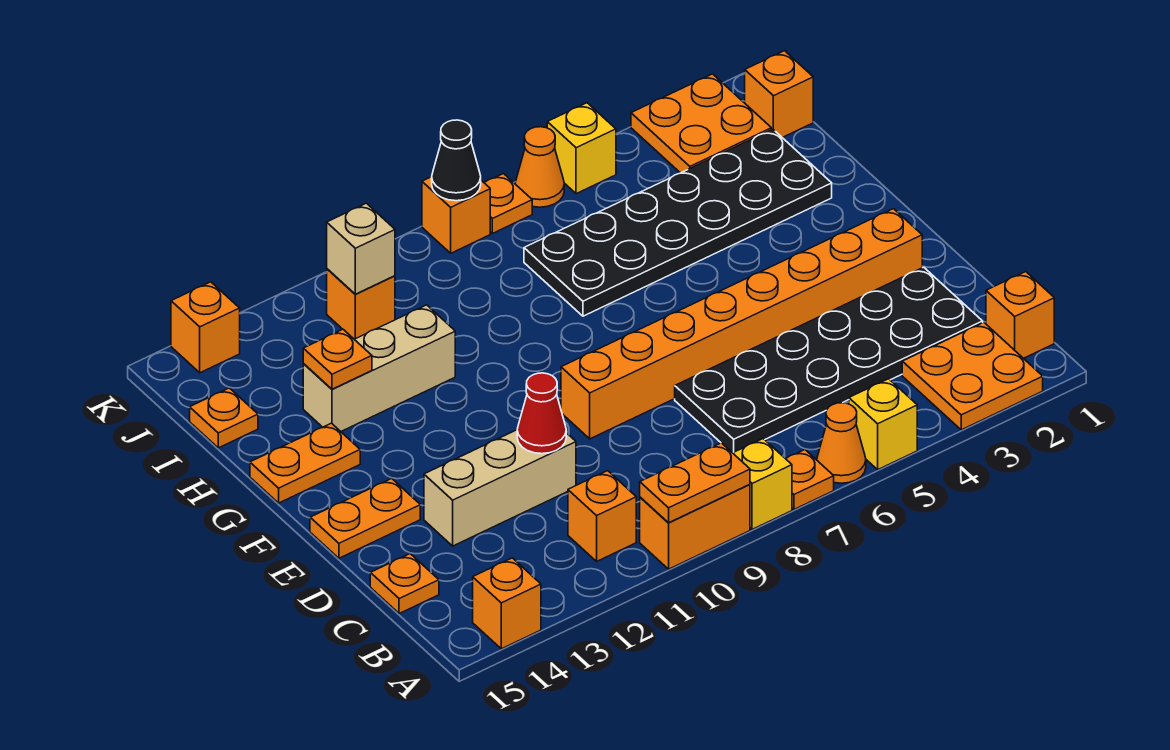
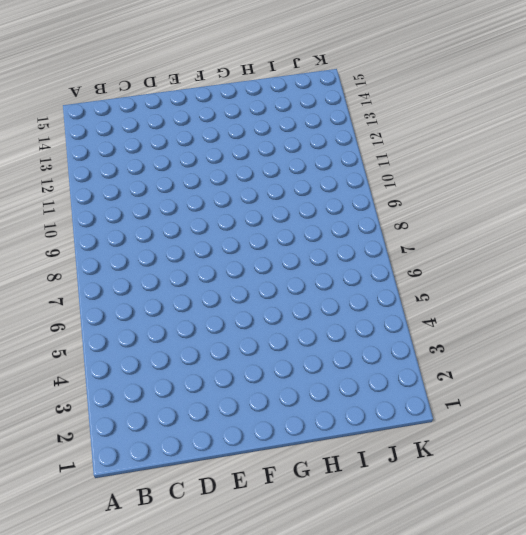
none -> orange plate A2:B3 level 1
none -> yellow brick A5 level 1
none -> orange cone A6 level 1
none -> orange plate A7 level 1

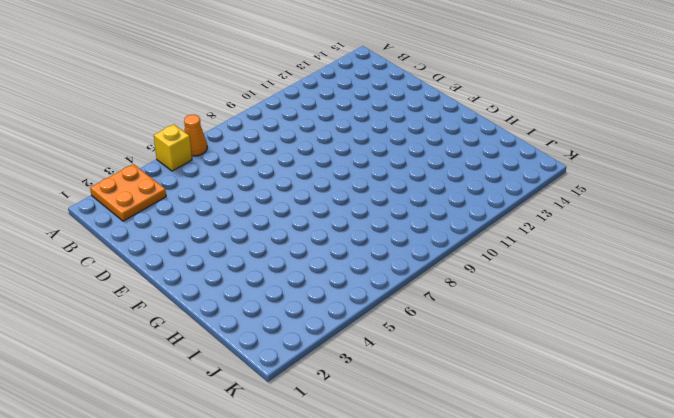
none -> orange plate A7 level 1
none -> yellow brick A8 level 1
none -> orange brick A9:A10 level 1
none -> orange brick A14 level 1

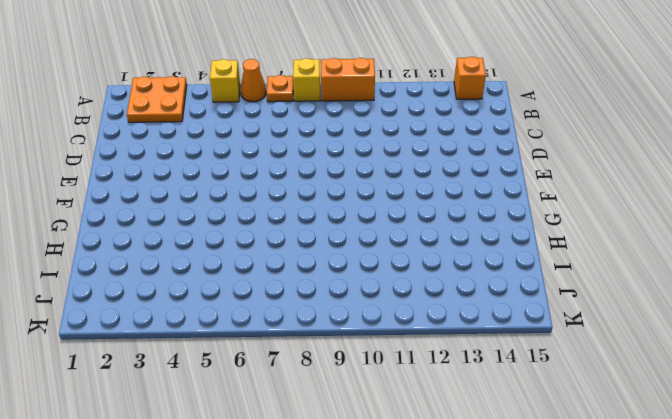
none -> orange brick B1 level 1
none -> orange brick B11 level 1
none -> black plate C2:D7 level 1
none -> orange plate C15 level 1

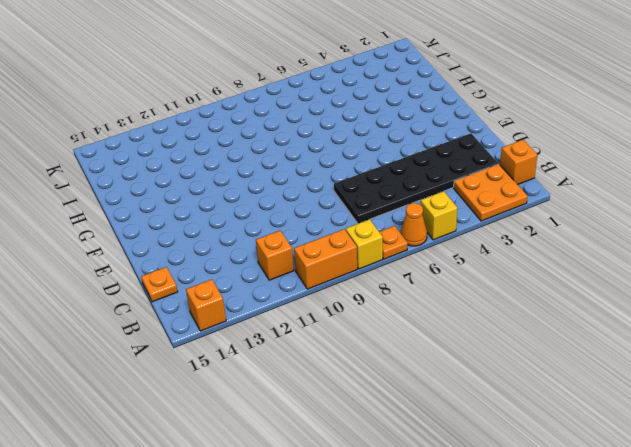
none -> tan brick D11:D13 level 1
none -> orange brick E2:E9 level 1
none -> orange plate E14:E15 level 1
none -> orange plate G14:G15 level 1

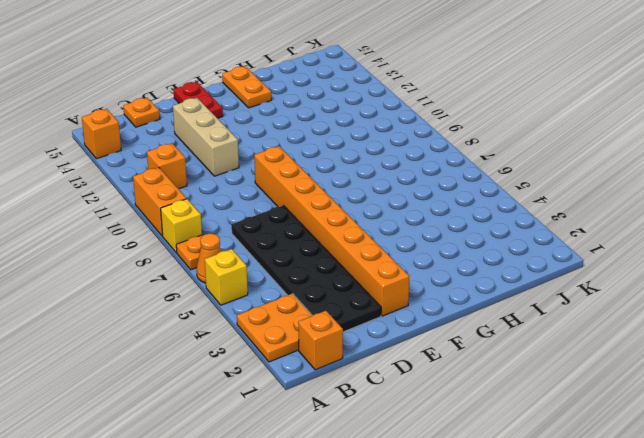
red plate E14:E15 level 1 -> orange plate E14:E15 level 1
none -> black plate H2:I7 level 1
none -> tan brick H11:H13 level 1
none -> orange plate I15 level 1
none -> orange brick J1 level 1

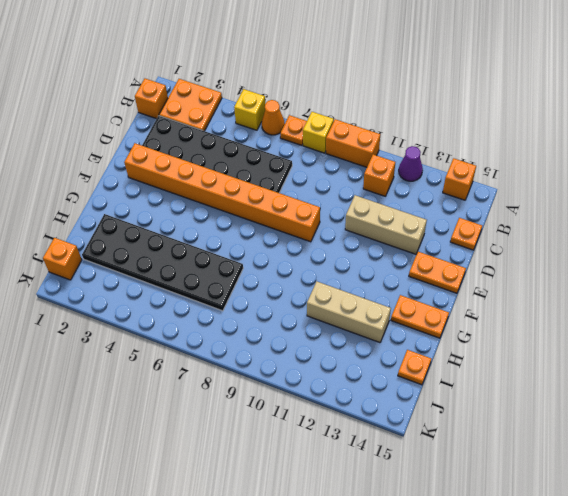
purple cone A12 level 1 -> none
none -> orange plate J2:K3 level 1
none -> orange brick J11 level 1
none -> yellow brick K5 level 1
none -> orange cone K6 level 1

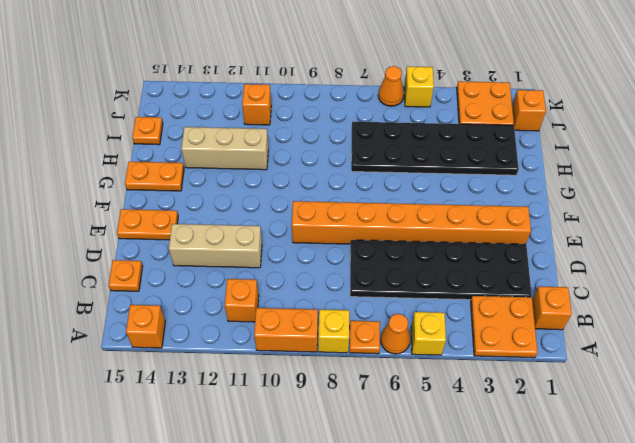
none -> orange plate K7 level 1
none -> orange brick K8 level 1
none -> orange brick K14 level 1
none -> orange plate A9:A10 level 2

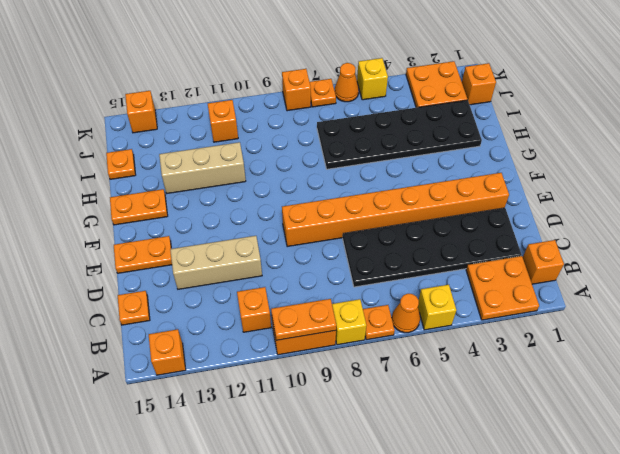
none -> red cone D11 level 2
none -> orange plate H13 level 2
none -> tan brick J11 level 2
none -> black cone K8 level 2

